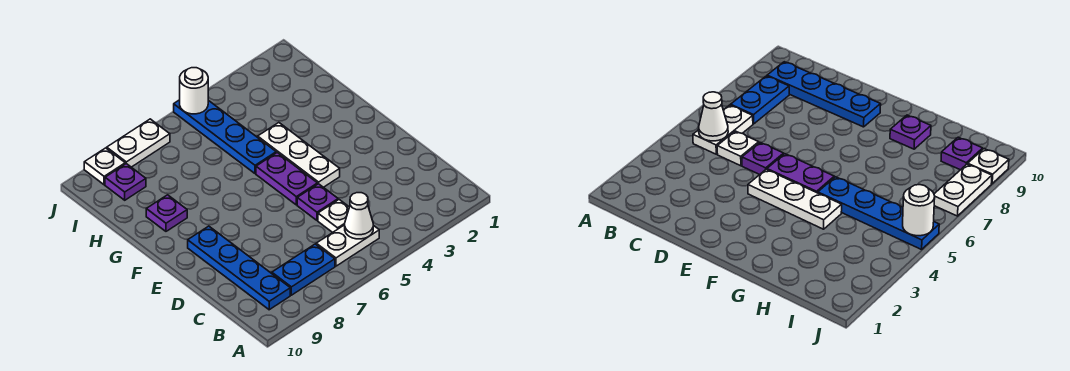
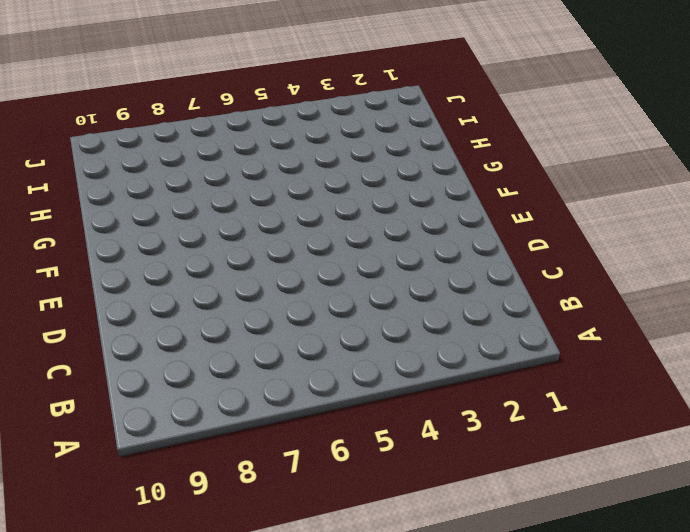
none -> white plate B5:B6 level 1
none -> blue plate B7:B8 level 1
none -> blue plate B9:E9 level 1

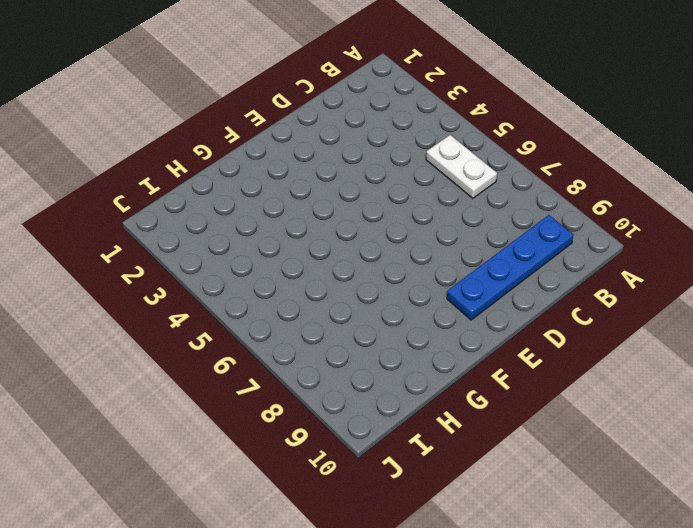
none -> blue plate B7:B8 level 1
none -> white plate C5 level 1
none -> purple plate D5 level 1

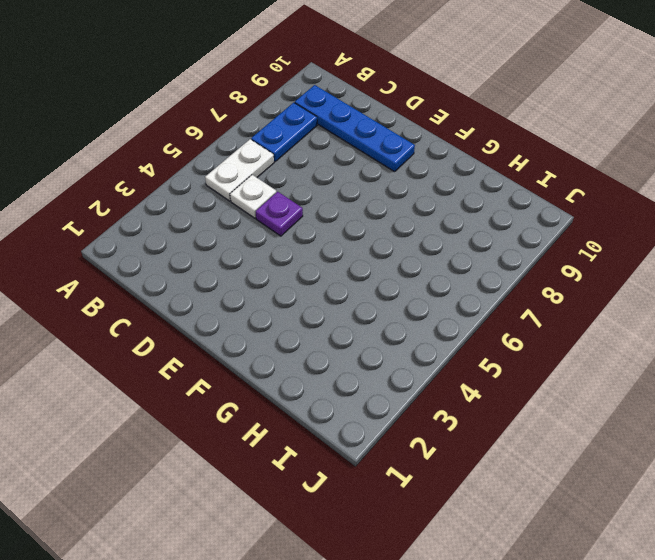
none -> white plate E4:G4 level 1
none -> purple plate E5:F5 level 1
none -> blue plate G5:J5 level 1

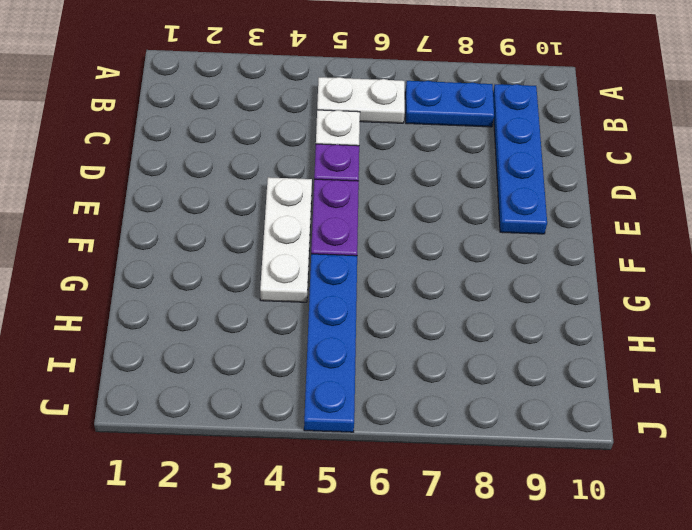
none -> purple plate G9 level 1
none -> purple plate I9 level 1
none -> white plate J7:J8 level 1

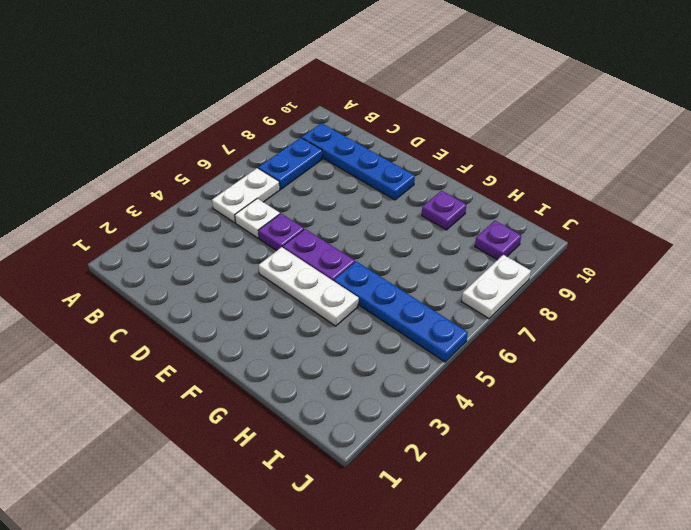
none -> white plate J9 level 1
none -> white cone B5 level 2
none -> white round brick J5 level 2

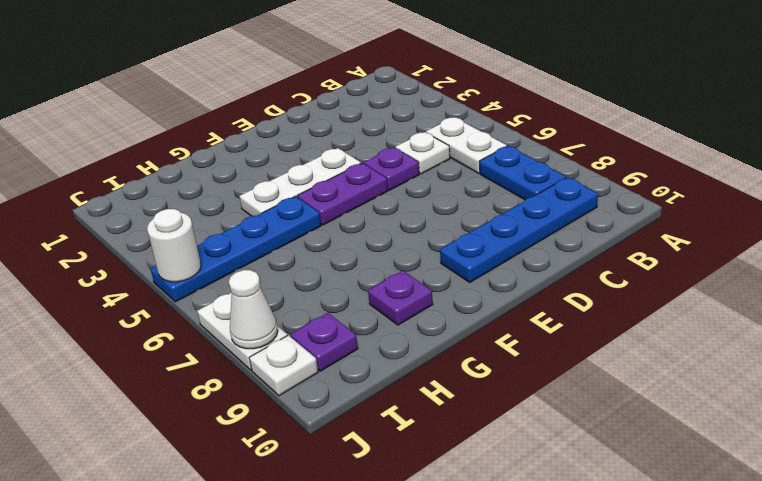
white cone J8 level 2 -> white cone B5 level 2

